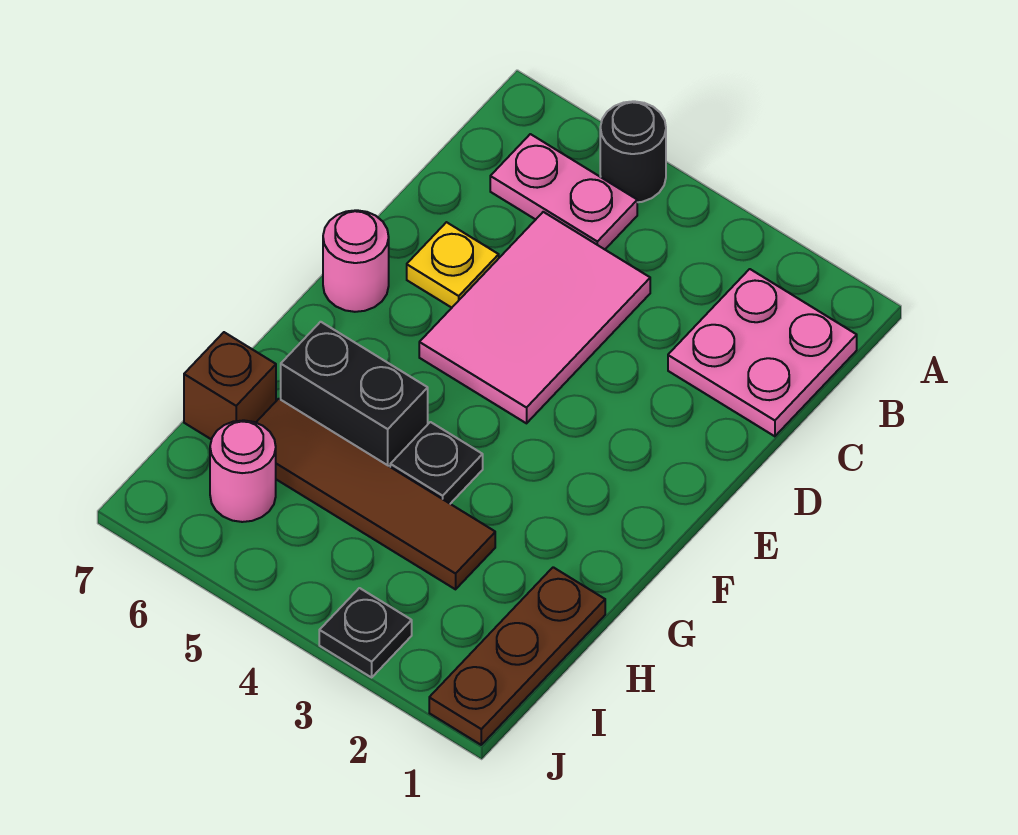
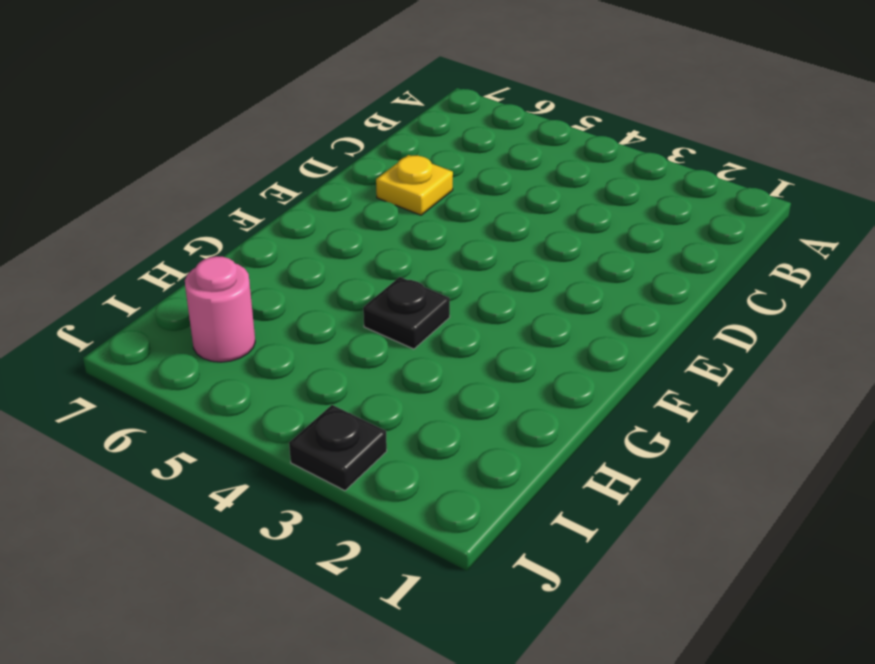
none -> black round brick A5 level 1
none -> pink plate B1:C2 level 1
none -> pink plate B5:B6 level 1

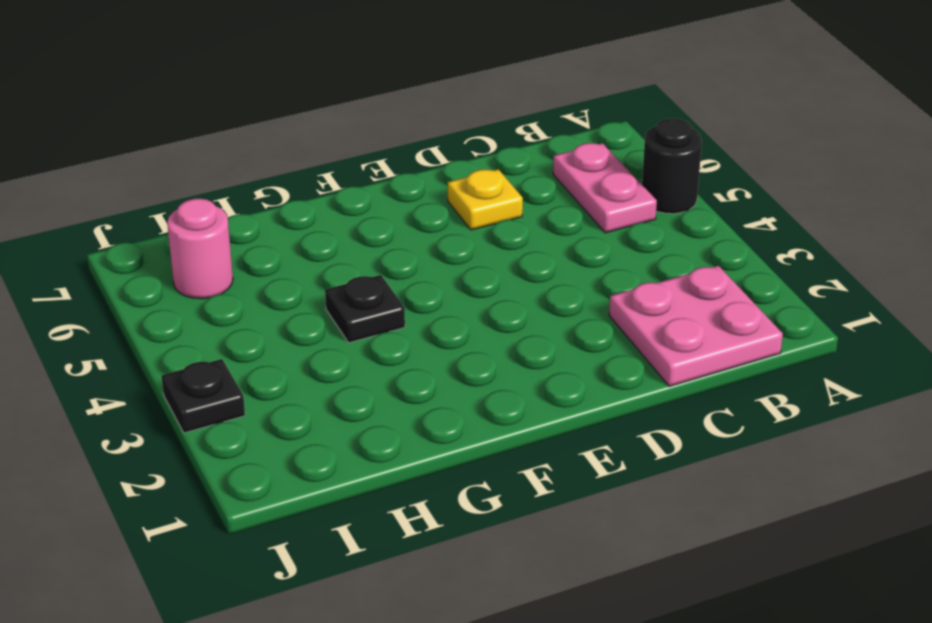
none -> pink tile C4:E5 level 1
none -> pink round brick E7 level 1
none -> black brick G5:G6 level 1

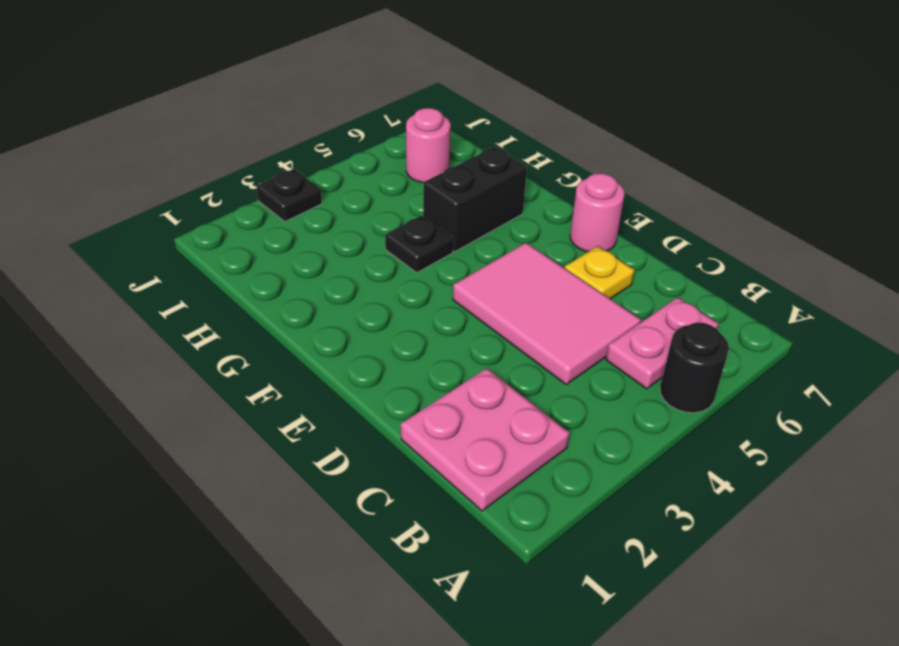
none -> brown plate H1:J1 level 1
none -> brown tile H3:H6 level 1
none -> brown brick H7 level 1

